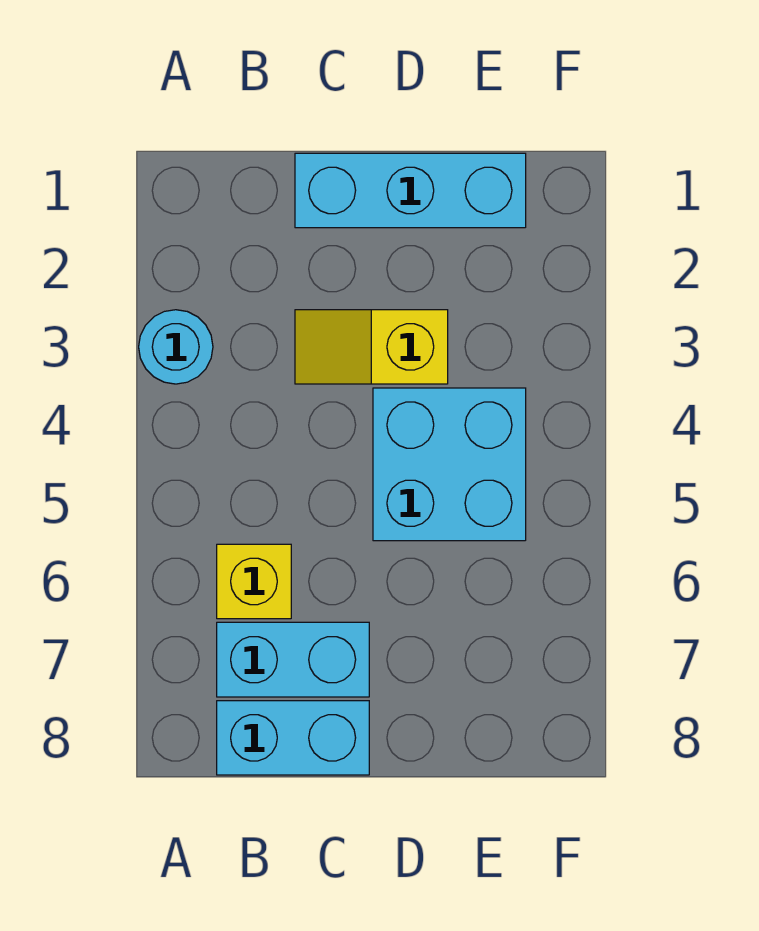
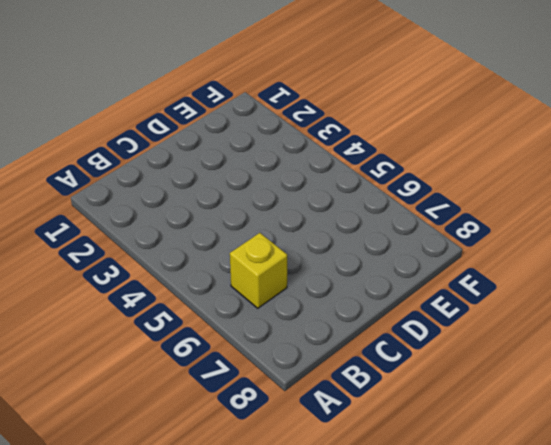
none -> cyan round brick A3 level 1
none -> cyan brick B7:C7 level 1

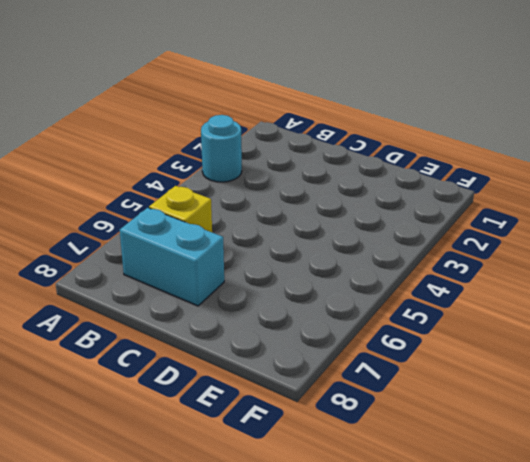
none -> cyan brick B8:C8 level 1
none -> cyan brick C1:E1 level 1

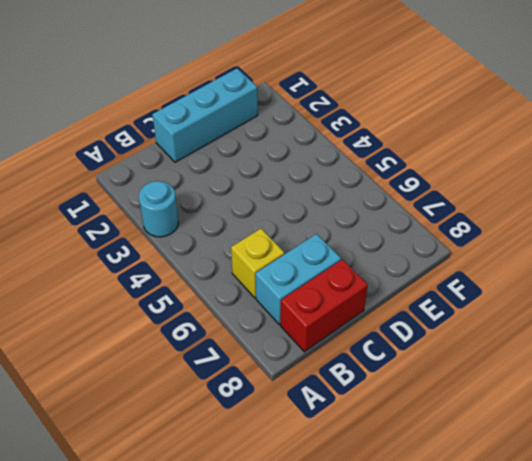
red brick B8:C8 level 1 -> cyan brick B8:C8 level 1
none -> yellow slope C3:D3 level 1 top D
none -> cyan brick D4:E5 level 1

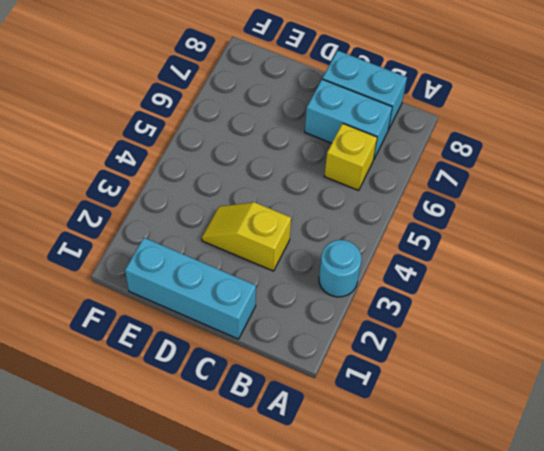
yellow slope C3:D3 level 1 top C -> yellow slope C3:D3 level 1 top D
none -> cyan brick D4:E5 level 1

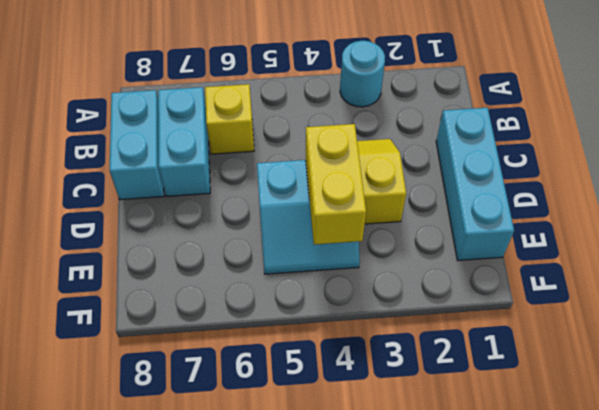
cyan slope D4:E5 level 1 top D -> cyan brick D4:E5 level 1
yellow brick D4:E4 level 2 -> none

